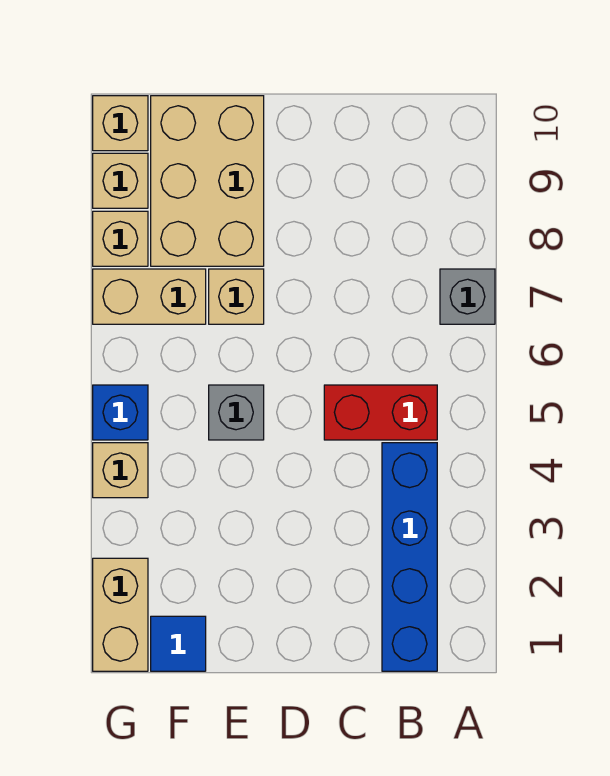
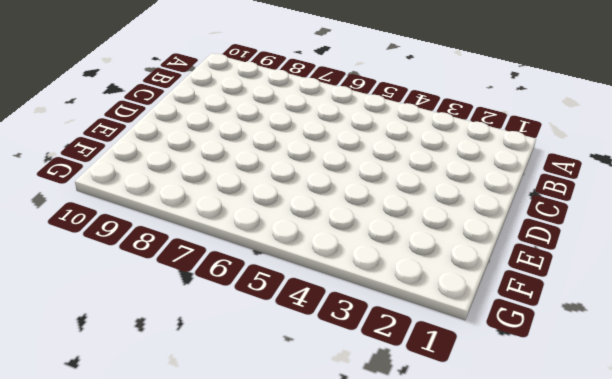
none -> grey brick A7 level 1
none -> blue brick B1:B4 level 1
none -> red brick B5:C5 level 1

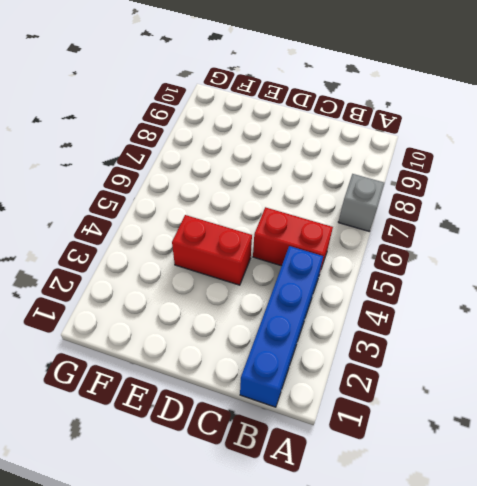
red brick D4:E4 level 1 -> none
none -> grey brick E5 level 1
none -> tan brick E7 level 1
none -> tan brick E8:F10 level 1

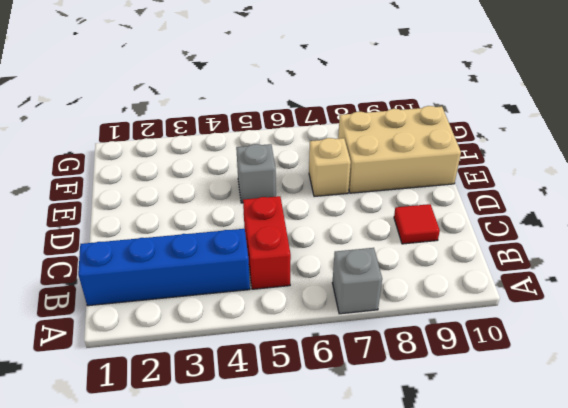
red tile C9 level 1 -> none
none -> blue tile F1 level 1
none -> tan brick F7:G7 level 1
none -> tan brick G1:G2 level 1

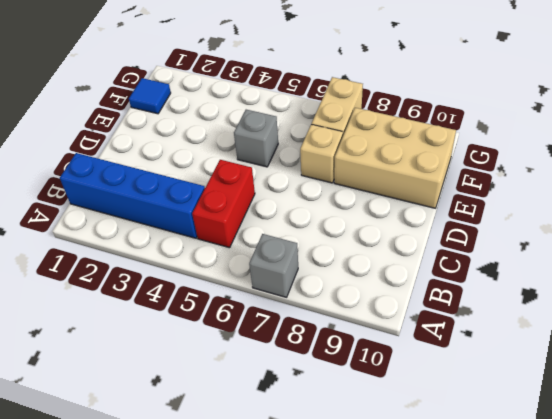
none -> tan brick G1:G2 level 1
none -> tan brick G4 level 1
none -> blue brick G5 level 1

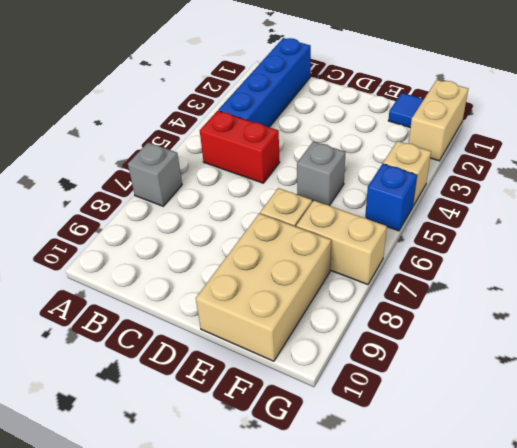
none -> tan brick G8 level 1
none -> tan brick G9 level 1
none -> tan brick G10 level 1

